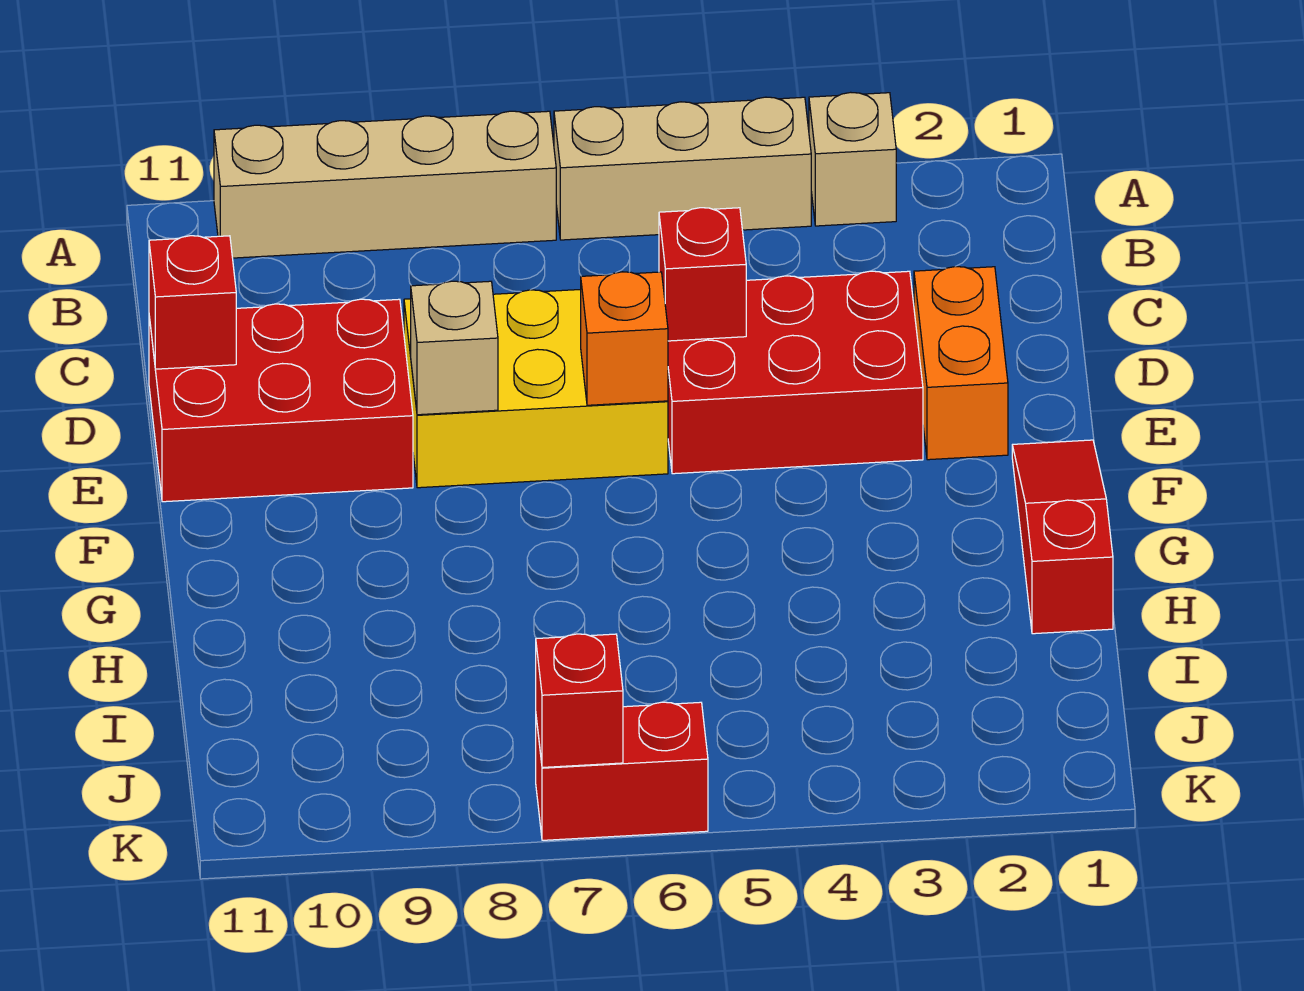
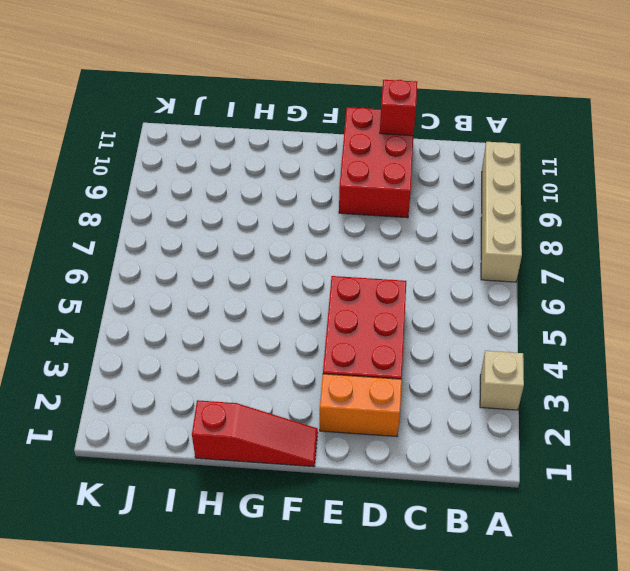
none -> tan brick A4:A6 level 1
none -> yellow brick D6:E8 level 1
none -> red brick K6:K7 level 1

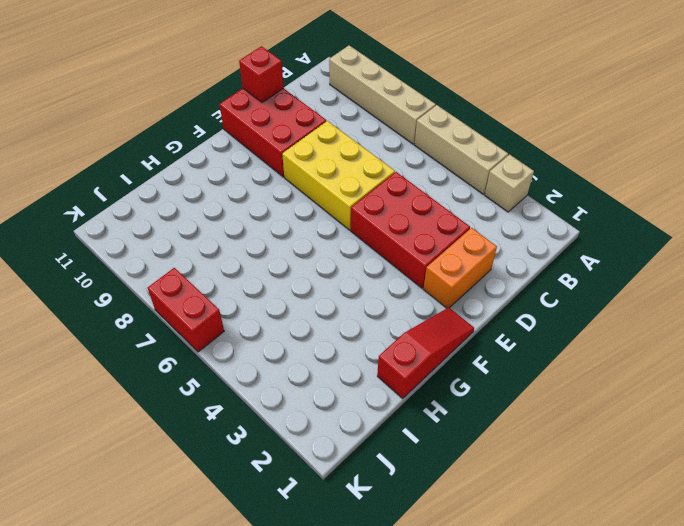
none -> red brick D5 level 2
none -> orange brick E6 level 2
none -> tan brick E8 level 2

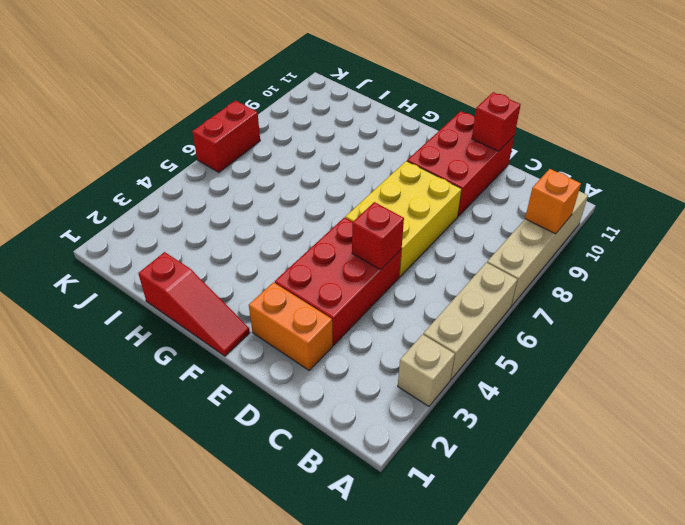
orange brick A9 level 2 -> orange brick E6 level 2
none -> tan brick E8 level 2
none -> red brick K7 level 2

